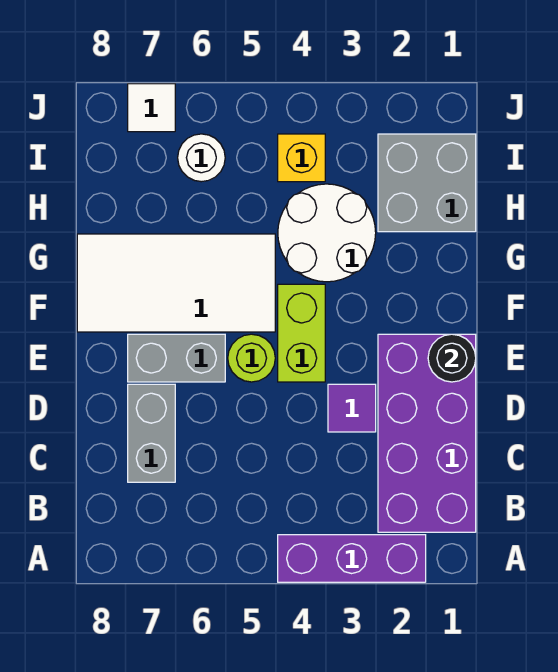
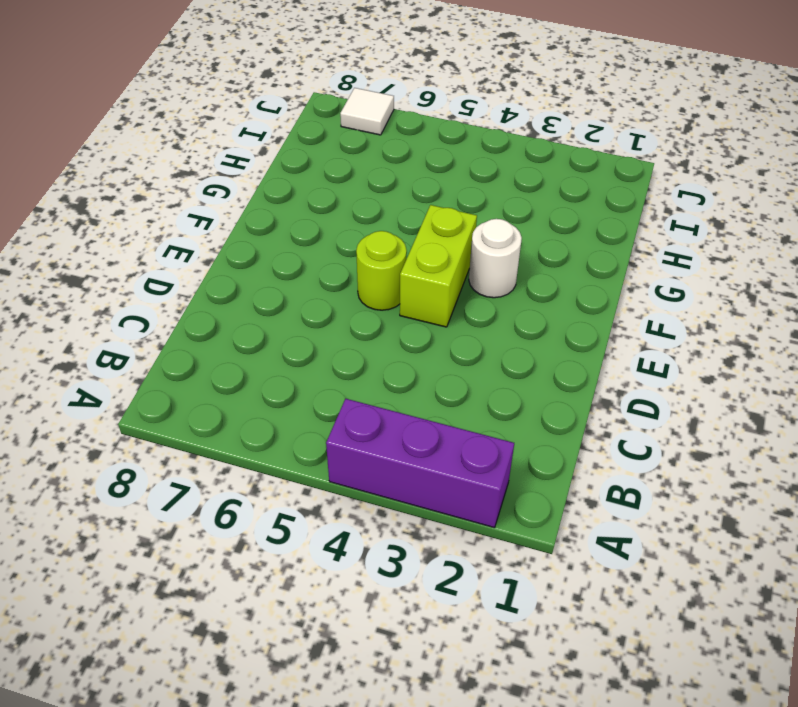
white round brick F3 level 1 -> white round brick I6 level 1
none -> purple brick B1:E2 level 1
none -> grey brick C7:D7 level 1
none -> purple tile D3 level 1

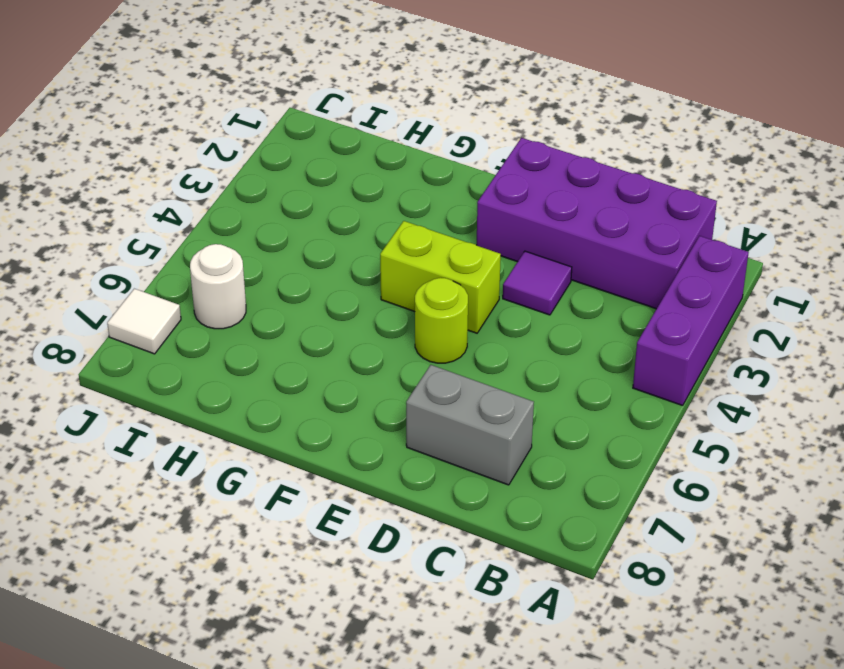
none -> grey brick E6:E7 level 1
none -> white tile F5:G8 level 1
none -> white round brick G3:H4 level 1

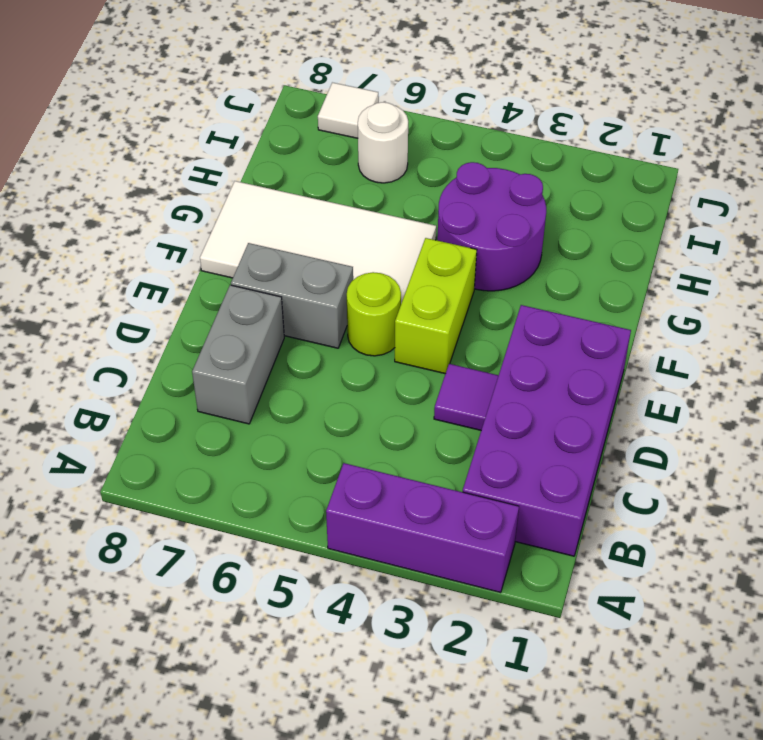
purple round brick G3:H4 level 1 -> white round brick G3:H4 level 1
none -> grey brick H1:I2 level 1
none -> yellow brick I4 level 1
none -> black round brick E1 level 2

